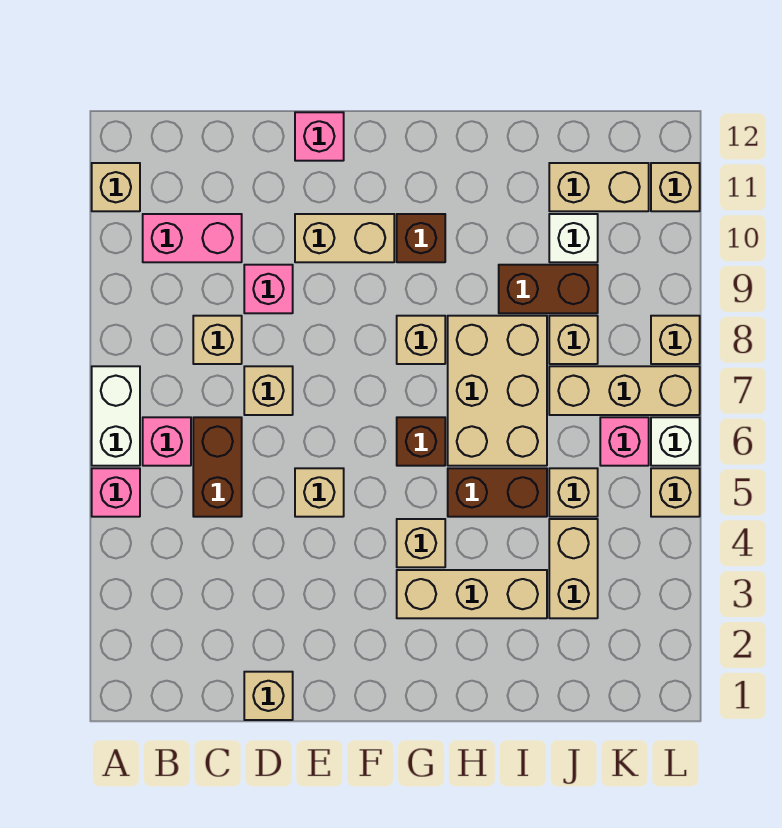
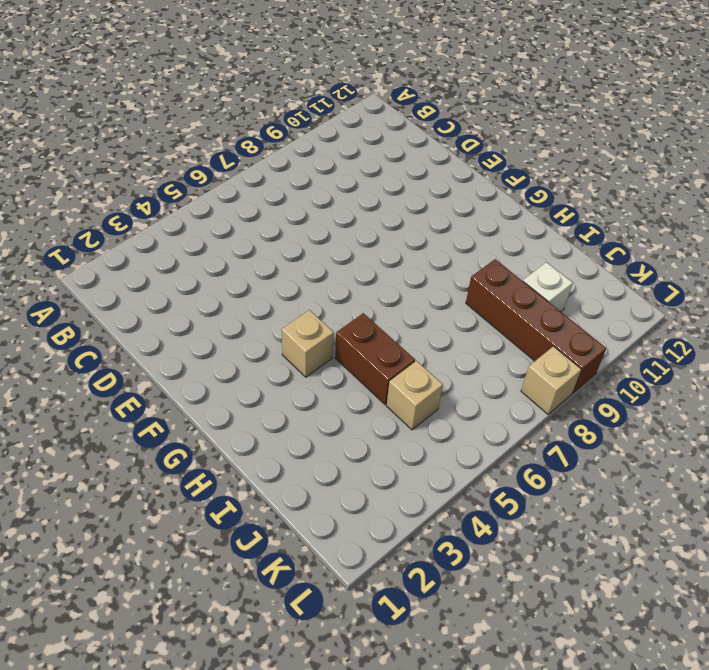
brown brick I9:L9 level 1 -> brown brick I9:J9 level 1
none -> pink brick A5 level 1
none -> white brick A6:A7 level 1
none -> tan brick A11 level 1
none -> pink brick B6 level 1

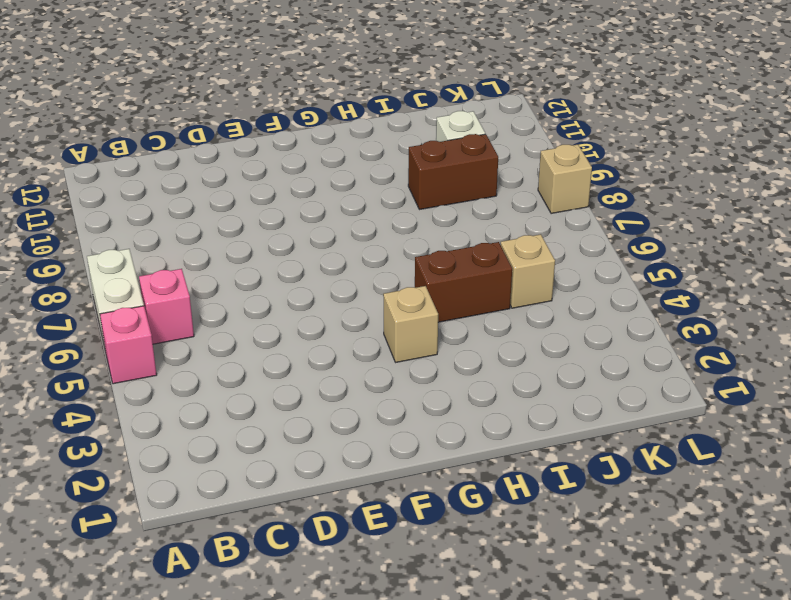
none -> tan brick A11 level 1
none -> pink brick B10:C10 level 1
none -> brown brick C5:C6 level 1
none -> tan brick C8 level 1

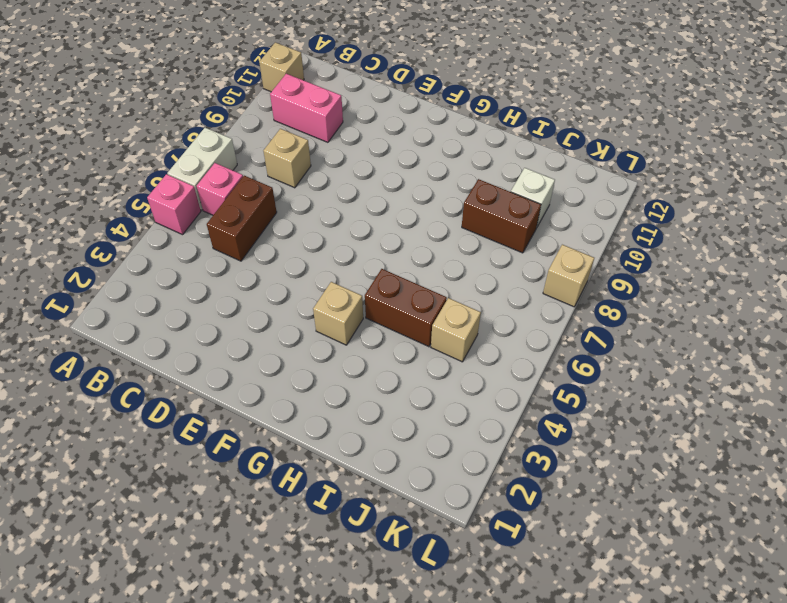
none -> tan brick D1 level 1
none -> tan brick D7 level 1
none -> pink brick D9 level 1
none -> tan brick E5 level 1

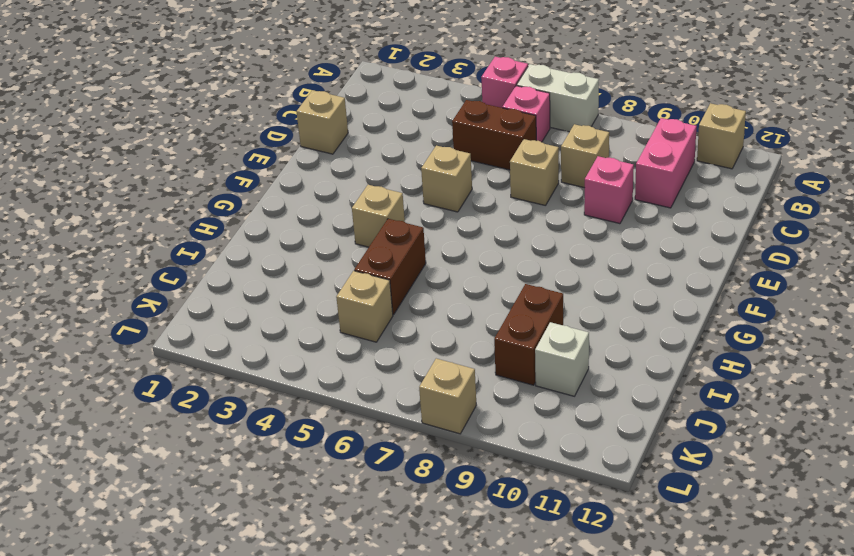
none -> tan brick E10:F10 level 1
none -> pink brick E12 level 1
none -> tan brick G3:I3 level 1
none -> brown brick G6 level 1

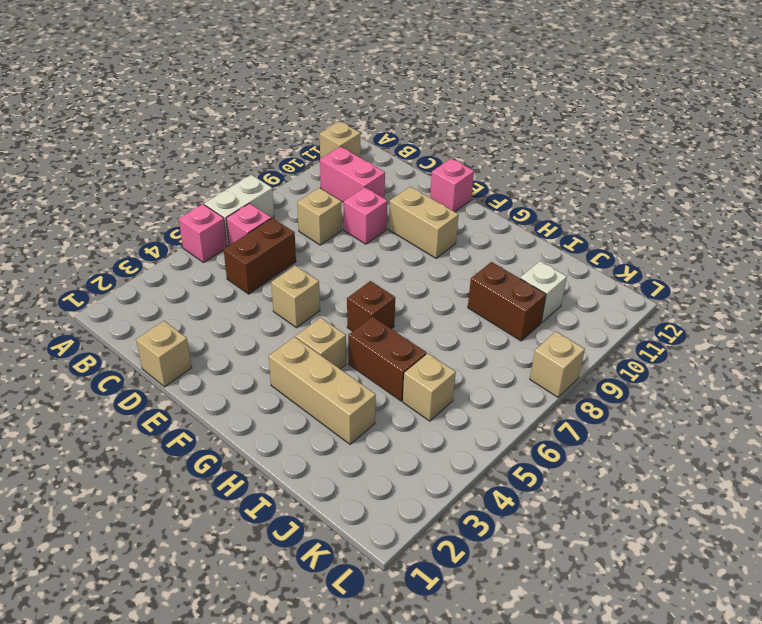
none -> tan brick D7 level 1
none -> tan brick G8 level 1
none -> brown brick G10 level 1
none -> tan brick H6:I8 level 1

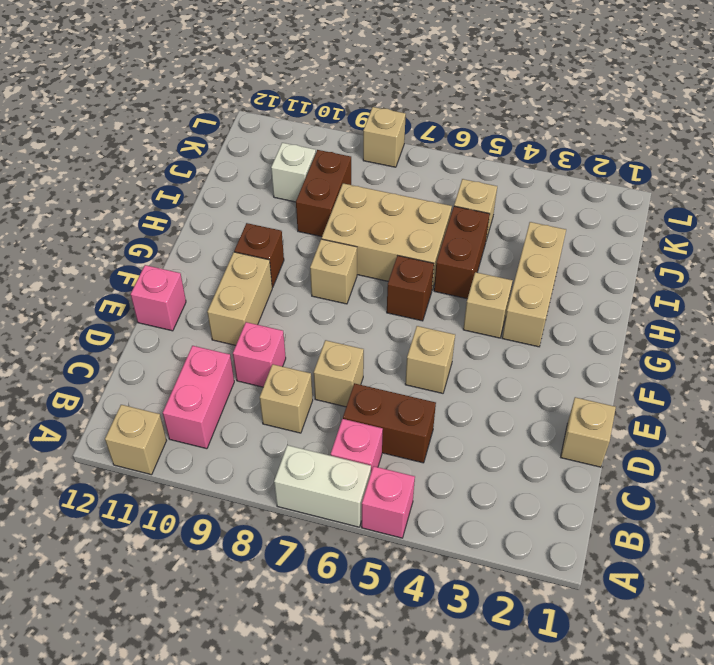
none -> tan brick J3:J4 level 1
none -> tan brick J7:L7 level 1
none -> tan brick J8 level 1
none -> tan brick J11:K11 level 1

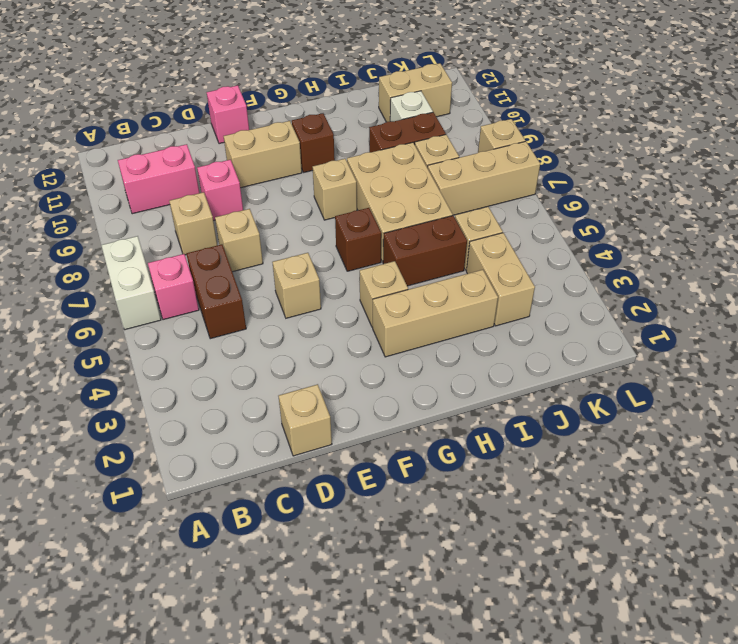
none -> pink brick A5 level 1
none -> tan brick A11 level 1
none -> pink brick K6 level 1
none -> tan brick L5 level 1

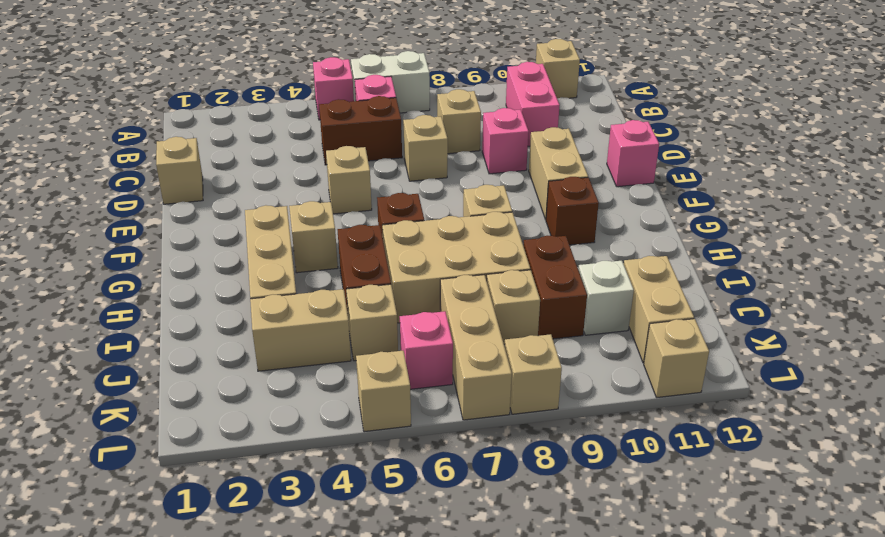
none -> white brick L6 level 1

